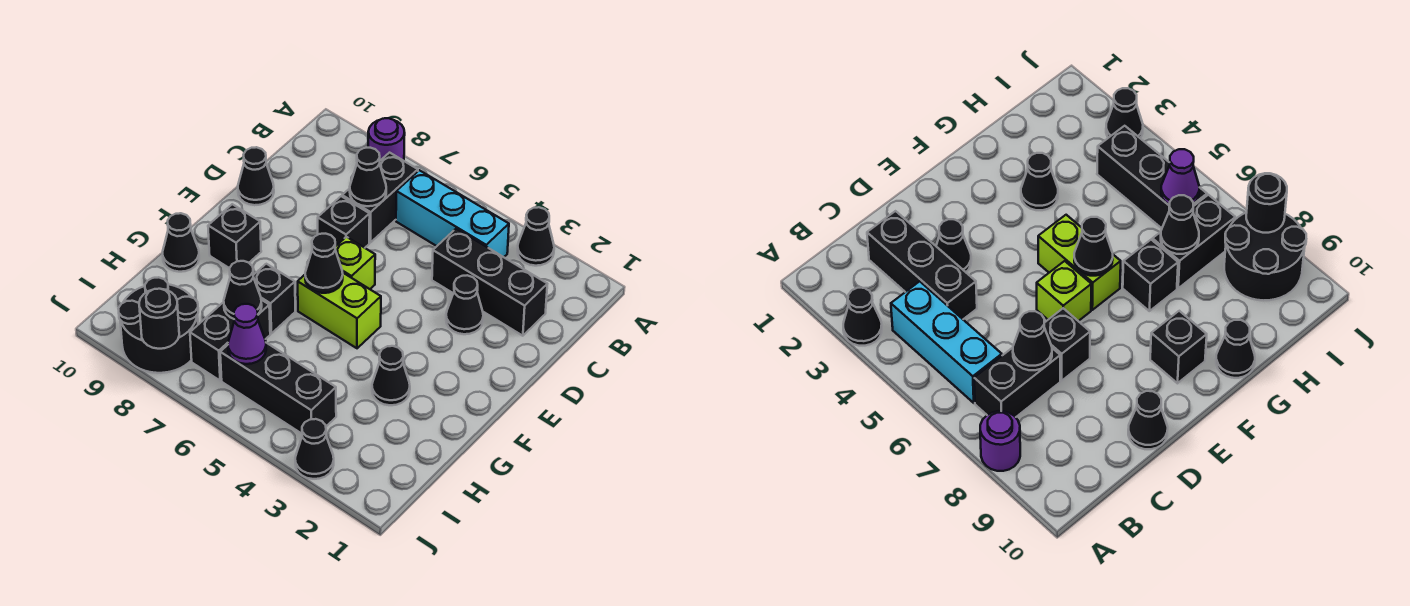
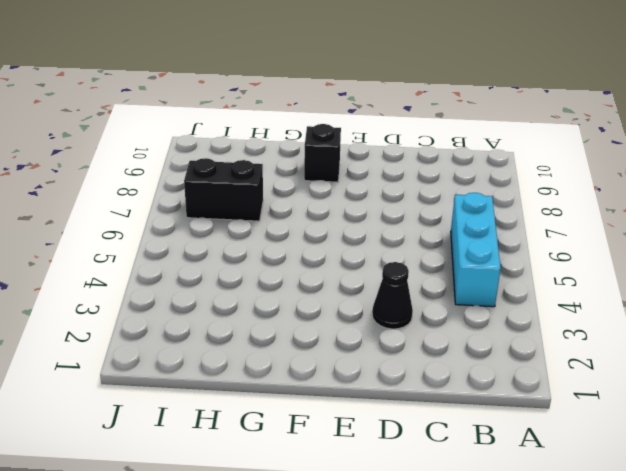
none -> black cone A3 level 1
none -> purple round brick A8 level 1
none -> black brick B7:C7 level 1

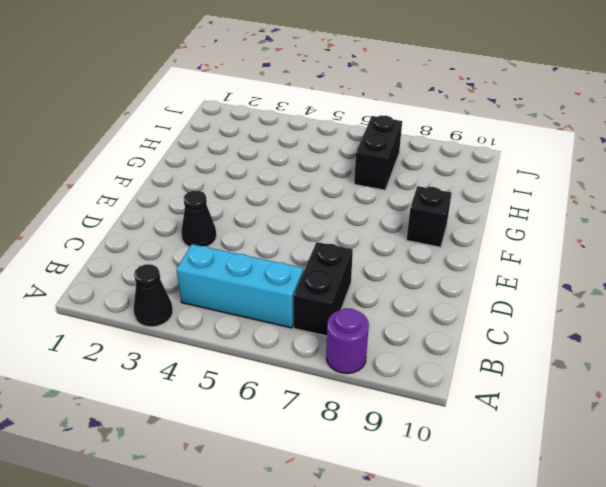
none -> black brick C2:C4 level 1
none -> black brick D7 level 1
none -> black cone D10 level 1

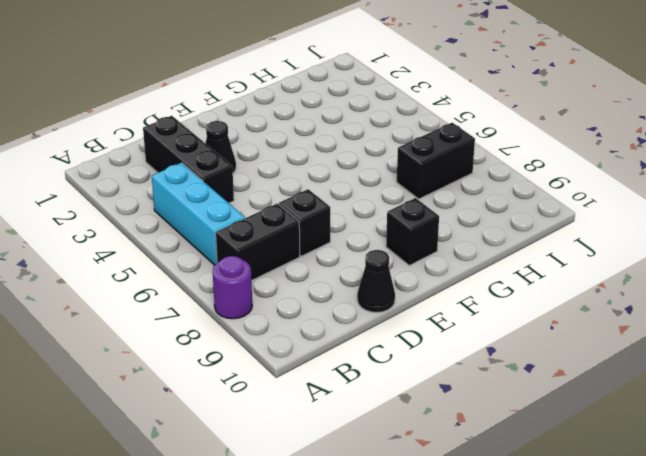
none -> black cone A3 level 1
none -> lime brick E6 level 1
none -> lime brick F5:F6 level 1

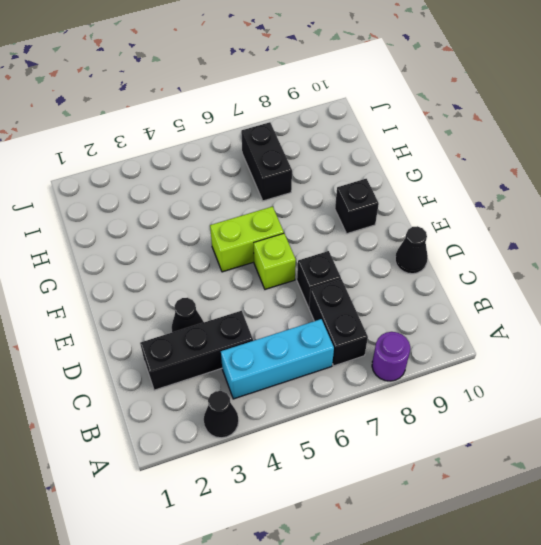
none -> black cone G3 level 1
none -> black brick G7 level 1
none -> black cone G10 level 1

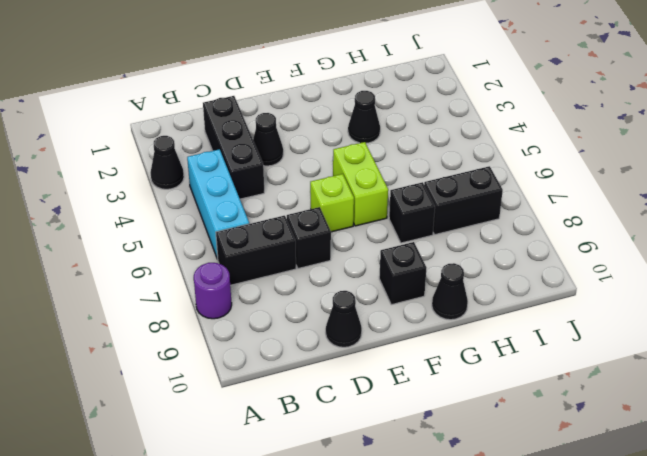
none -> black brick I4:I6 level 1
none -> black round brick I8:J9 level 1
none -> black cone J3 level 1

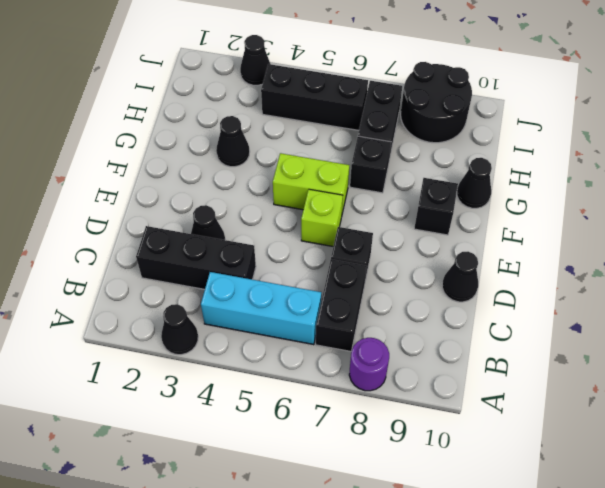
none -> black cone C7 level 2
none -> black cone F6 level 2
none -> black cone H7 level 2

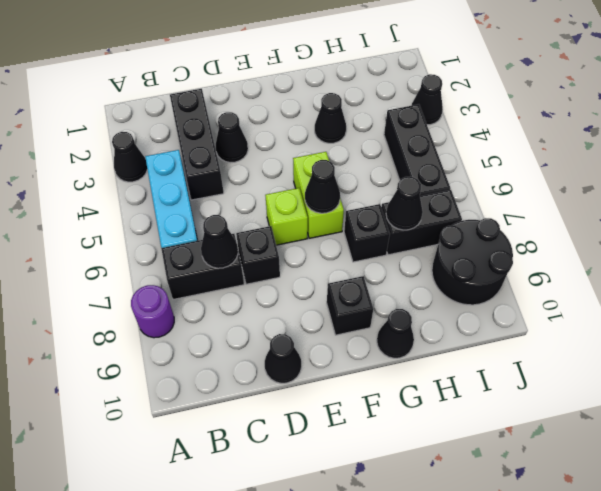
none -> purple cone I6 level 2
none -> black round brick J8 level 2

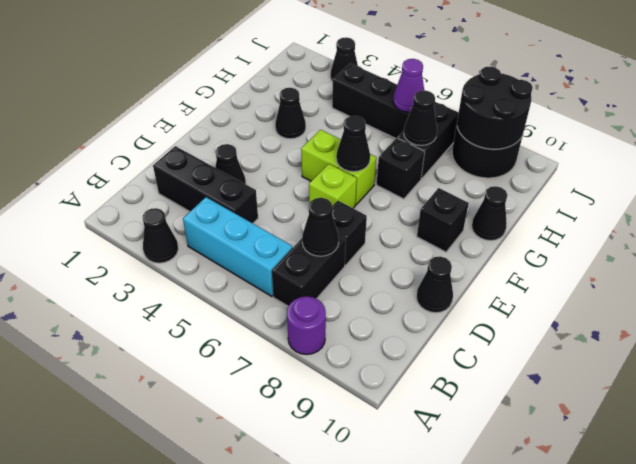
black round brick I8:J9 level 2 -> black round brick J8 level 2

